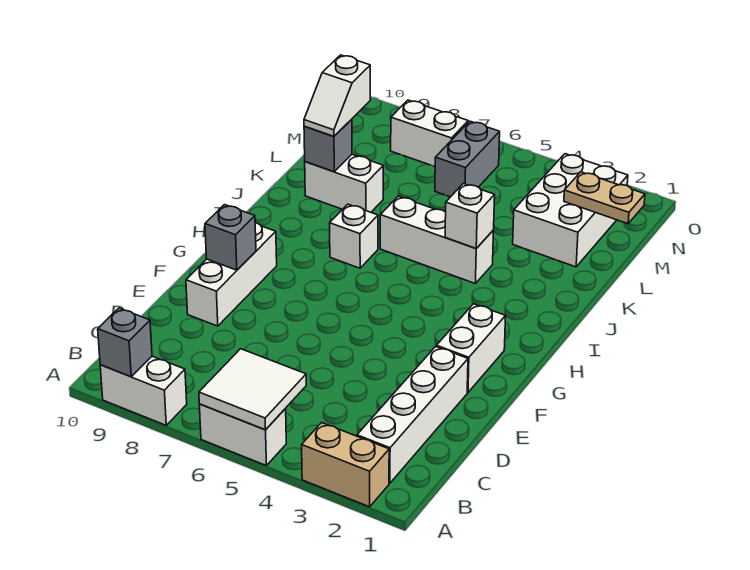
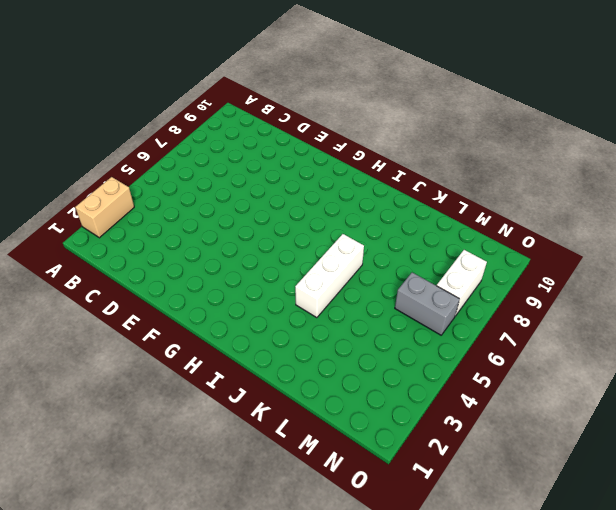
none -> white brick A5:A6 level 1
none -> white brick A8:A9 level 1
none -> white brick B2:E2 level 1

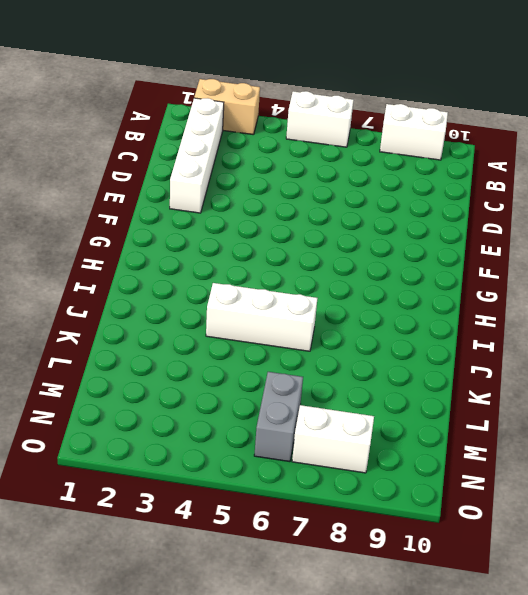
none -> white brick E9:G9 level 1
none -> white brick F2:G2 level 1
none -> white brick I7 level 1

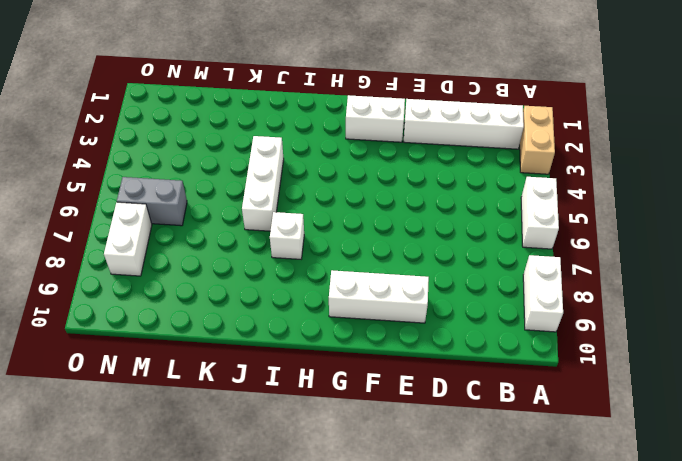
none -> white brick K8:K9 level 1
none -> white brick L2:N3 level 1
none -> white tile A5:B6 level 2

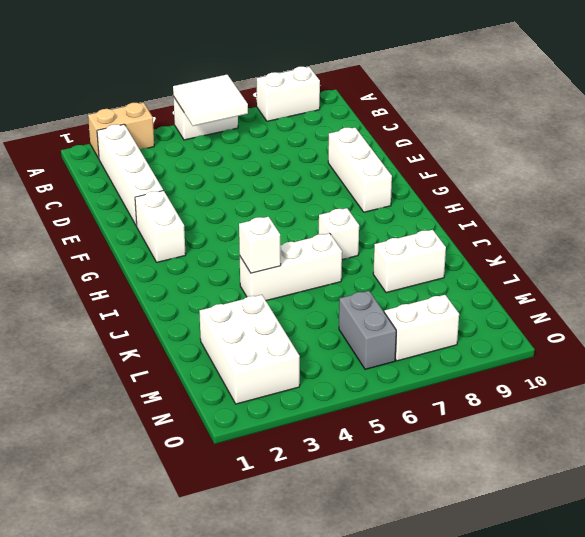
none -> grey brick A9 level 2
none -> grey brick F9 level 2
none -> grey brick K9 level 2

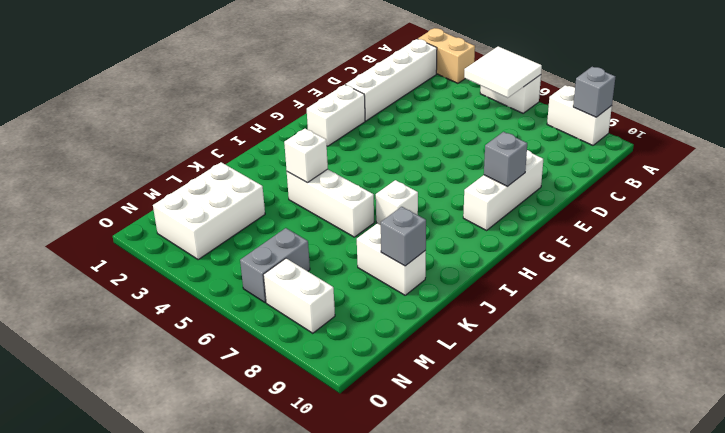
none -> tan plate M1:M2 level 2
none -> white slope K9:L9 level 3 top L

